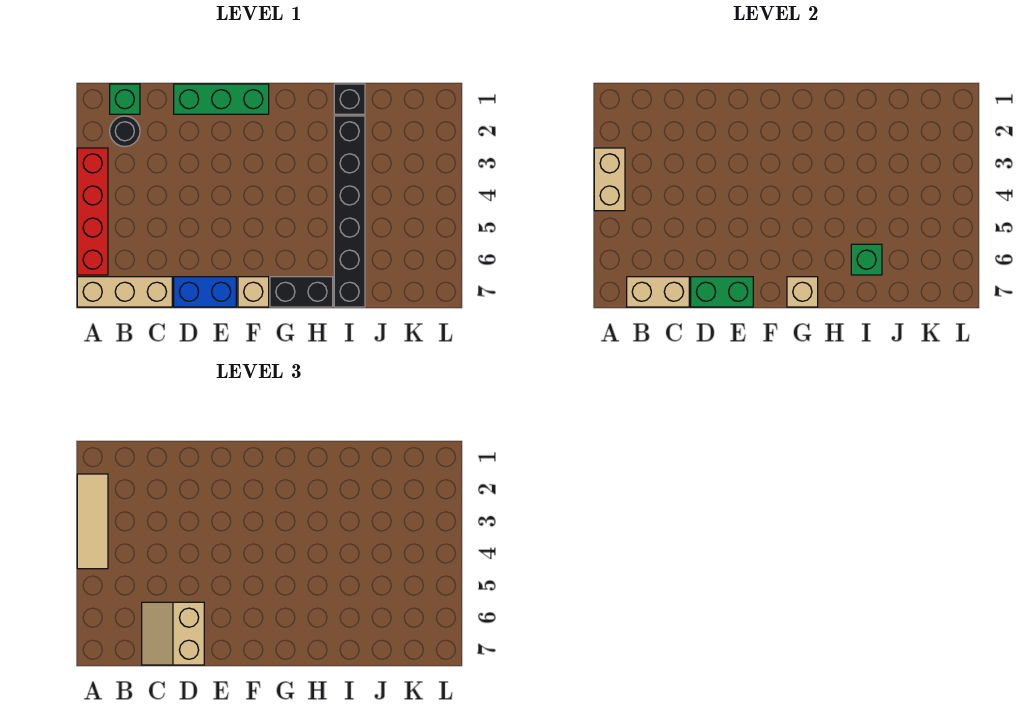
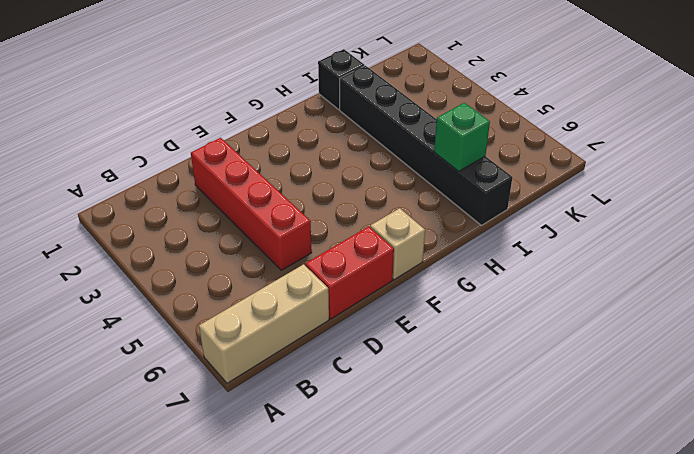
red brick D2:D5 level 1 -> red brick A3:A6 level 1
red brick D7:E7 level 1 -> blue brick D7:E7 level 1
none -> green brick B1 level 1
none -> black round brick B2 level 1
none -> green brick D1:F1 level 1

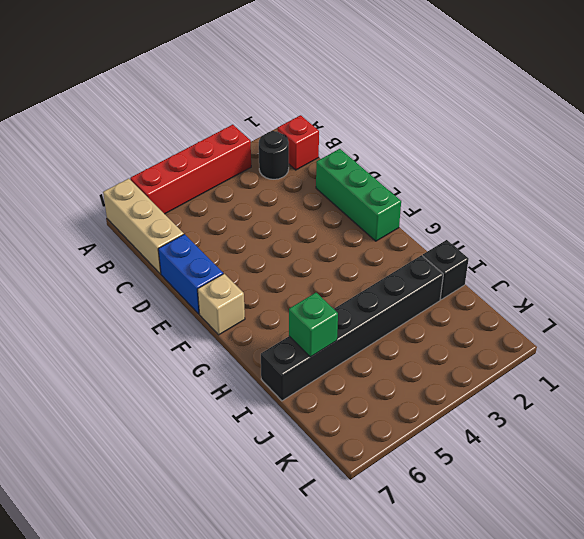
red brick B1 level 1 -> green brick B1 level 1
none -> black brick G7:H7 level 1
none -> tan brick A3:A4 level 2
none -> tan brick B7:C7 level 2

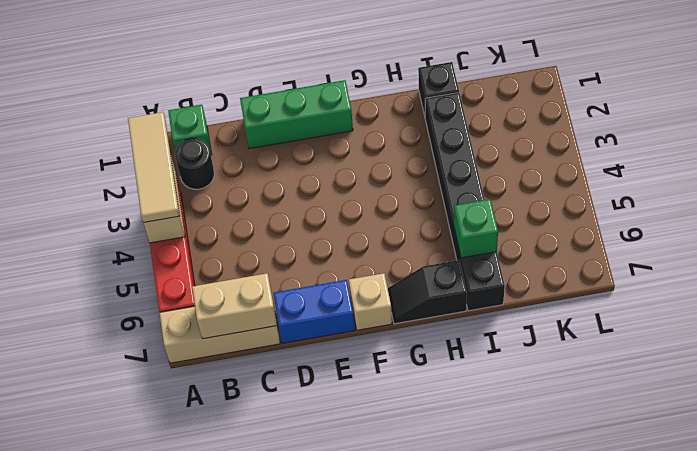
black slope G7:H7 level 1 top H -> black brick G7:H7 level 1
none -> green brick D7:E7 level 2
none -> tan brick G7 level 2
none -> tan slope C6:D7 level 3 top D

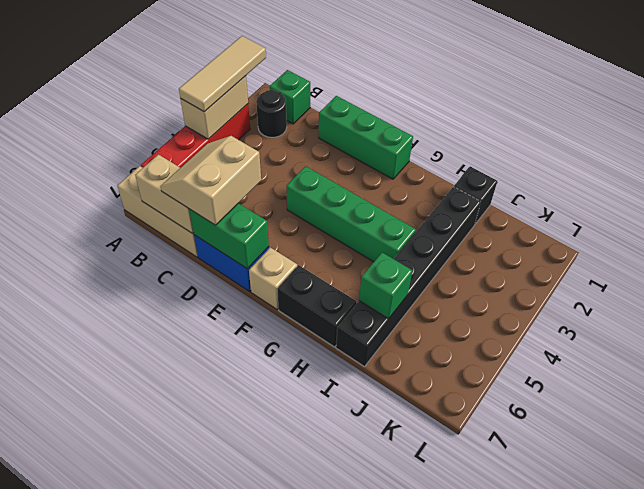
green brick E4:H4 level 1 -> none
none -> tan brick G7 level 2

